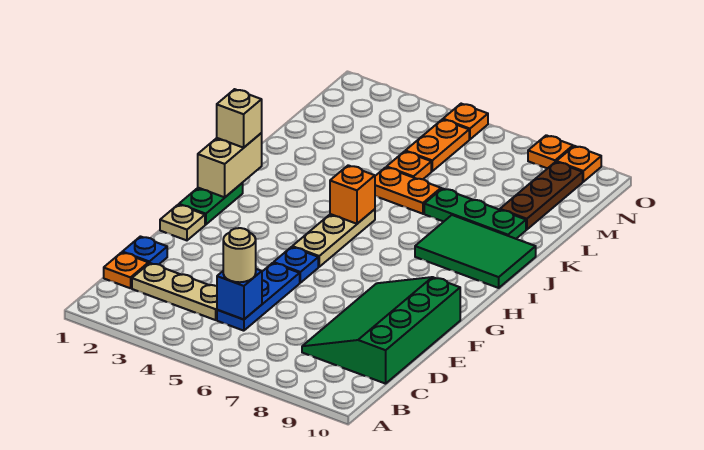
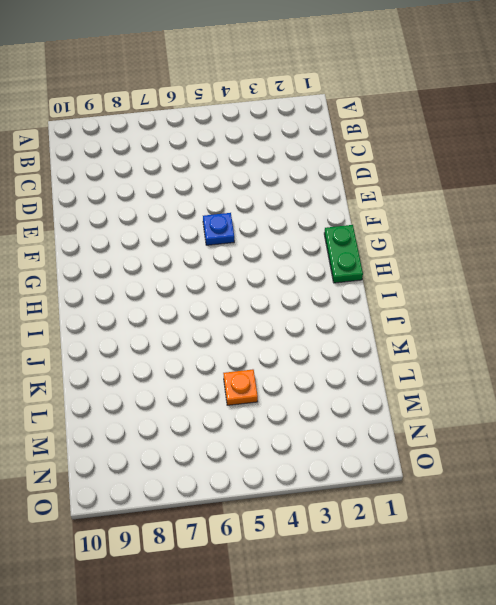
none -> orange plate C1 level 1
none -> tan plate C2:C4 level 1
none -> blue plate C5:E5 level 1

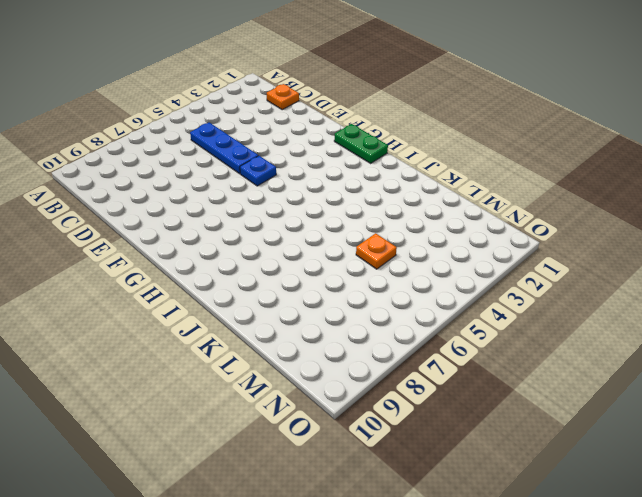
none -> tan plate C2:C4 level 1
none -> green slope C8:F10 level 1 top 10
none -> blue plate D1 level 1

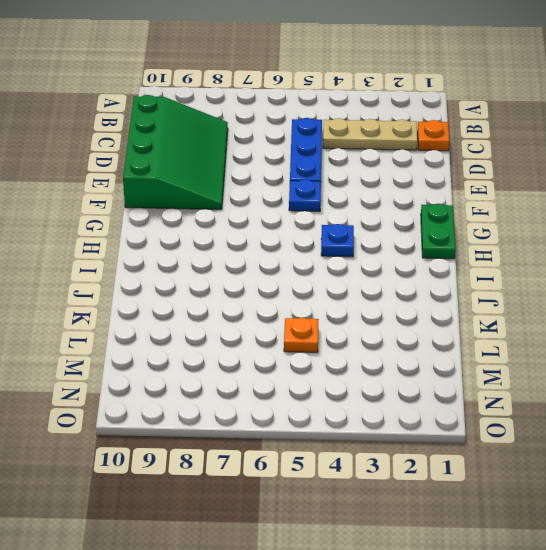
blue plate H4 level 1 -> blue plate D1 level 1
none -> tan plate F1 level 1
none -> tan plate G5:I5 level 1
none -> green tile I8:J10 level 1

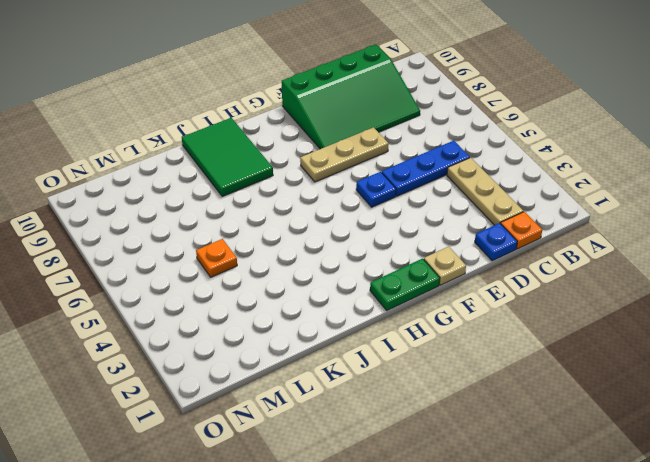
tan plate E7:G7 level 1 -> tan plate G5:I5 level 1
none -> orange plate K5:K6 level 1
none -> green plate K7:K9 level 1
none -> brown plate L9:N9 level 1

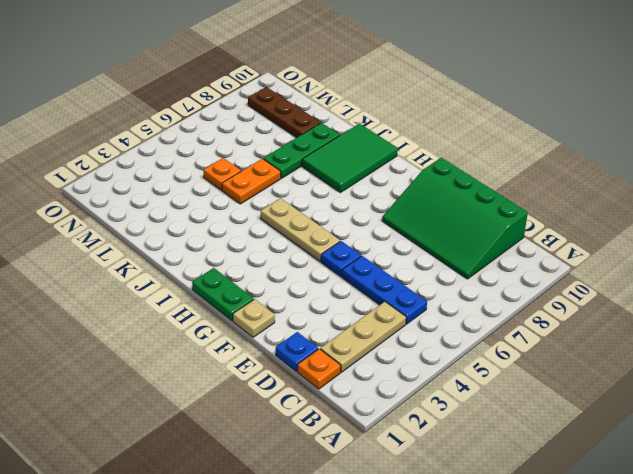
none -> orange plate M5:N5 level 1
none -> orange plate O5 level 1
none -> orange plate O8 level 1

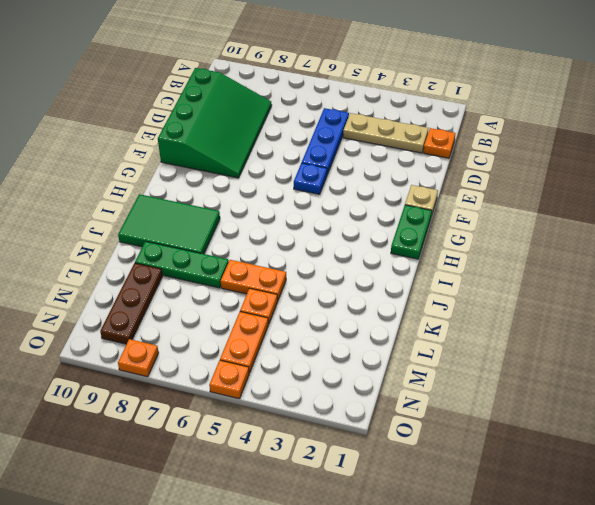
none -> blue plate D1 level 1
none -> tan plate G5:I5 level 1
none -> orange plate O9 level 1

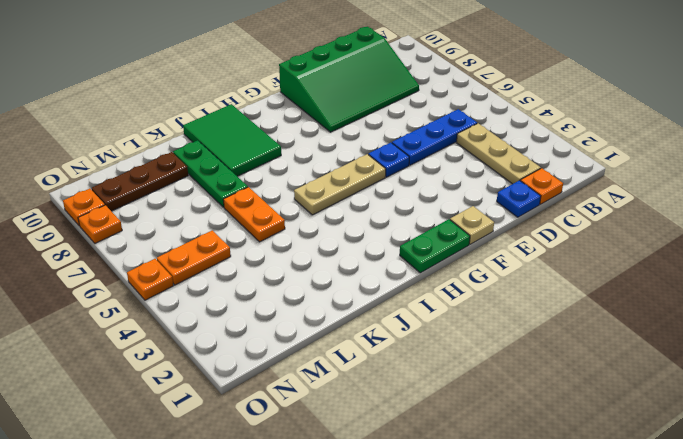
none -> orange plate L5 level 1
none -> blue brick C5 level 2
none -> tan brick H1:I1 level 2

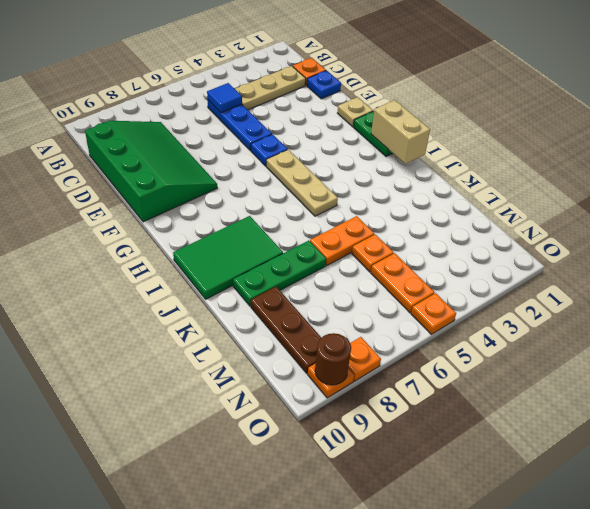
blue tile C5 level 2 -> blue brick C5 level 2
brown round brick O9 level 2 -> none
none -> orange brick I5 level 2
none -> tan round brick C5 level 3
none -> tan brick I1 level 3

